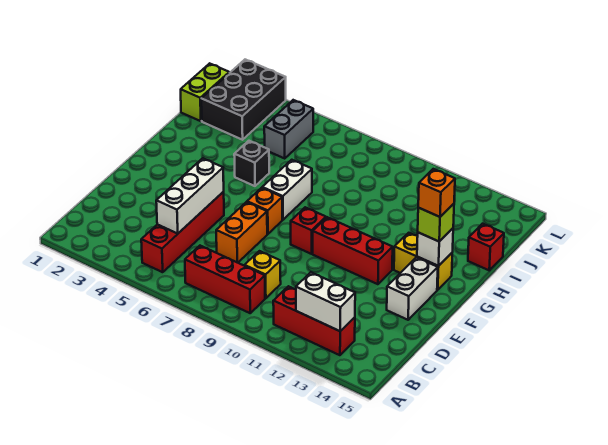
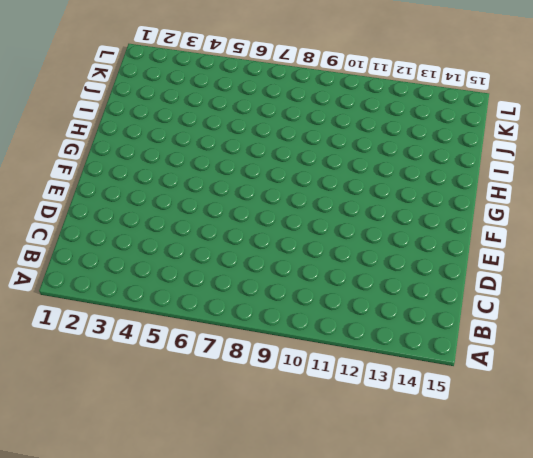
none -> red brick B5:E5 level 1
none -> red brick B7:B9 level 1
none -> red brick B11:B13 level 1

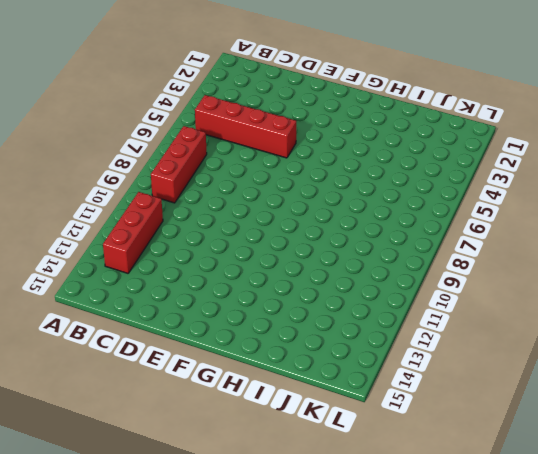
none -> yellow brick C9 level 1
none -> orange brick D7:E7 level 1
none -> white brick E14:F14 level 1

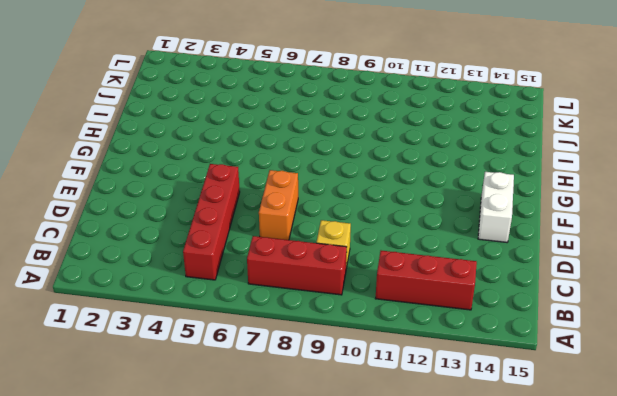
none -> orange brick F7 level 1
none -> red brick F9 level 1
none -> red brick F10:F12 level 1

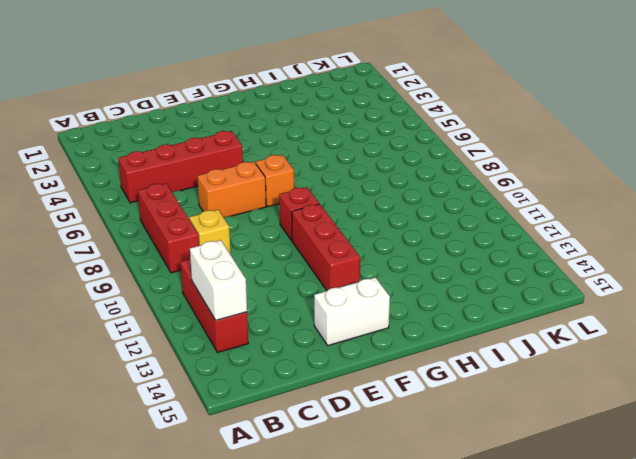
none -> white brick G7:H7 level 1
none -> yellow brick G13:G14 level 1
none -> black brick H5 level 1

